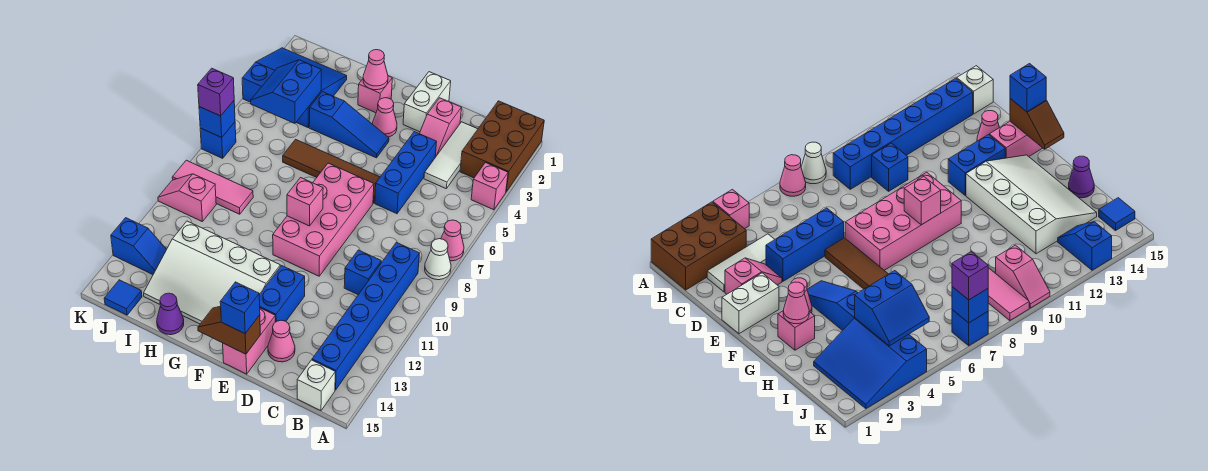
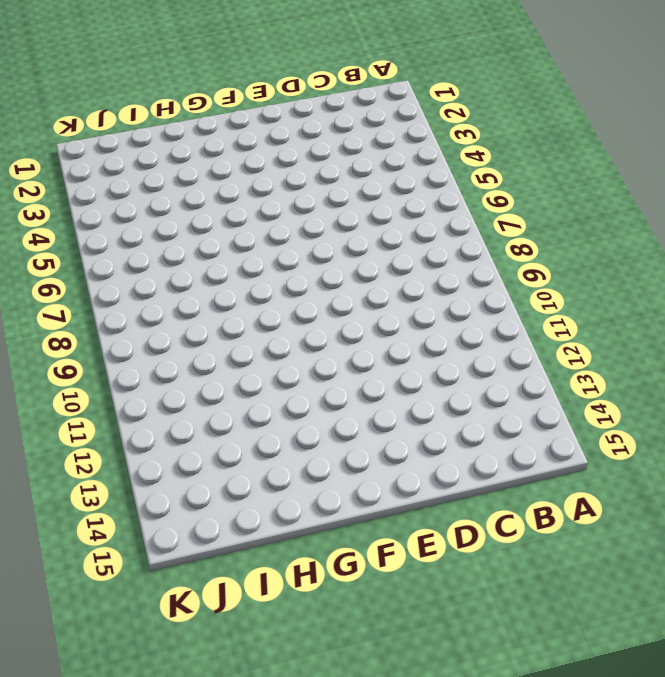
none -> brown brick A1:B3 level 1
none -> pink brick A4 level 1
none -> pink cone A7 level 1
none -> white cone A8 level 1

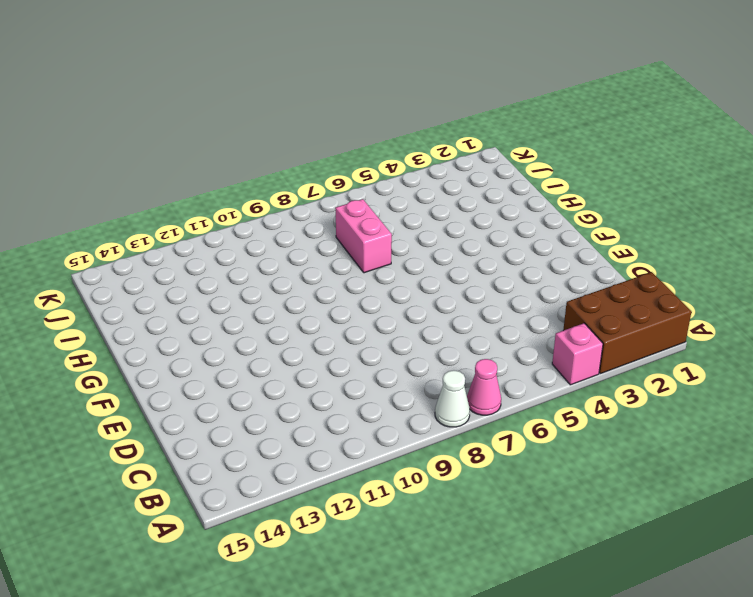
pink brick H7:I7 level 1 -> pink brick E14:E15 level 1
none -> blue brick B9:B14 level 1
none -> white brick B15 level 1
none -> white tile C2:C4 level 1
none -> blue brick C10 level 1

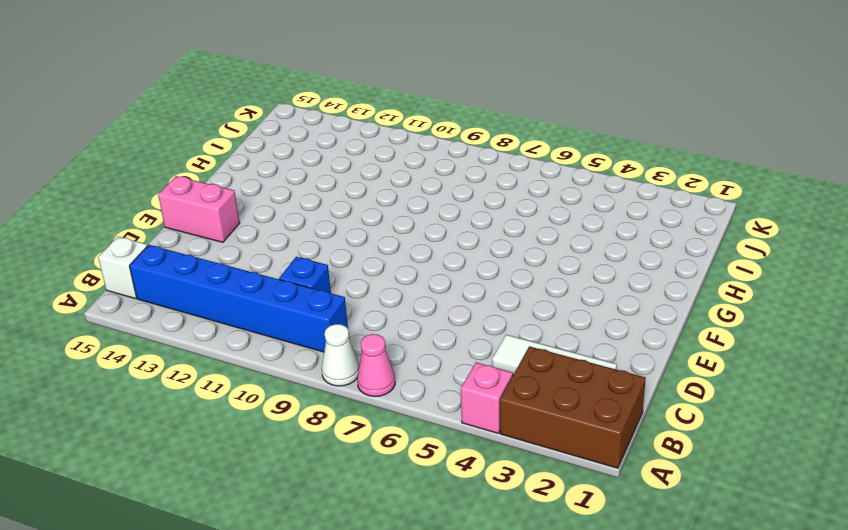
none -> pink slope D2:D3 level 1 top 2
none -> blue brick D4:D6 level 1
none -> pink cone D14 level 1
none -> white brick E1:E2 level 1

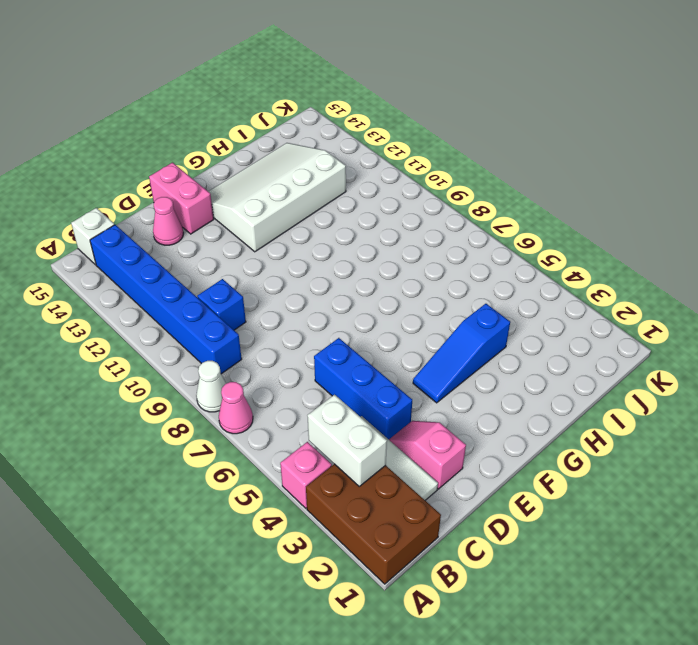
white brick B3:B4 level 2 -> white brick E1:E2 level 1
none -> brown tile E6:H6 level 1
none -> pink brick E7:F10 level 1
none -> blue brick E12:E13 level 1
none -> pink cone F3 level 1

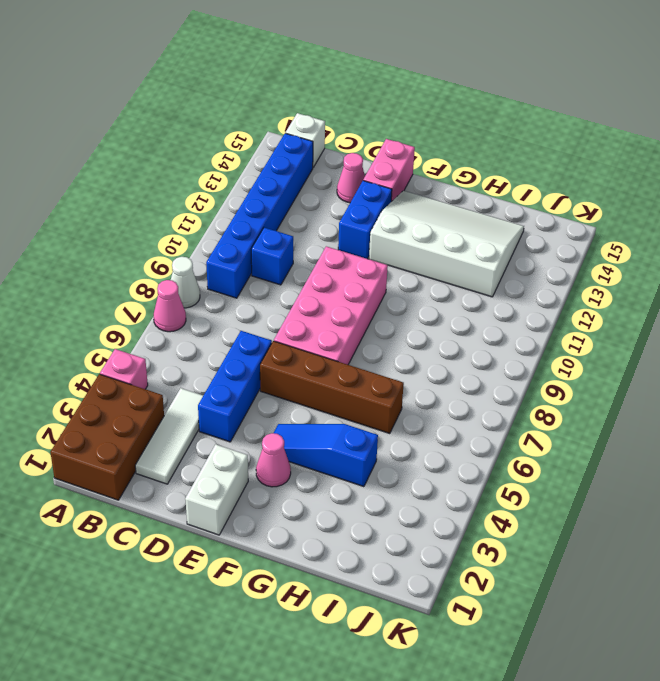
brown brick E6:H6 level 1 -> brown tile E6:H6 level 1
none -> pink slope D2:D3 level 1 top 2
none -> pink brick G2 level 1
none -> purple cone H15 level 1
none -> blue slope I2:K4 level 1 top 4

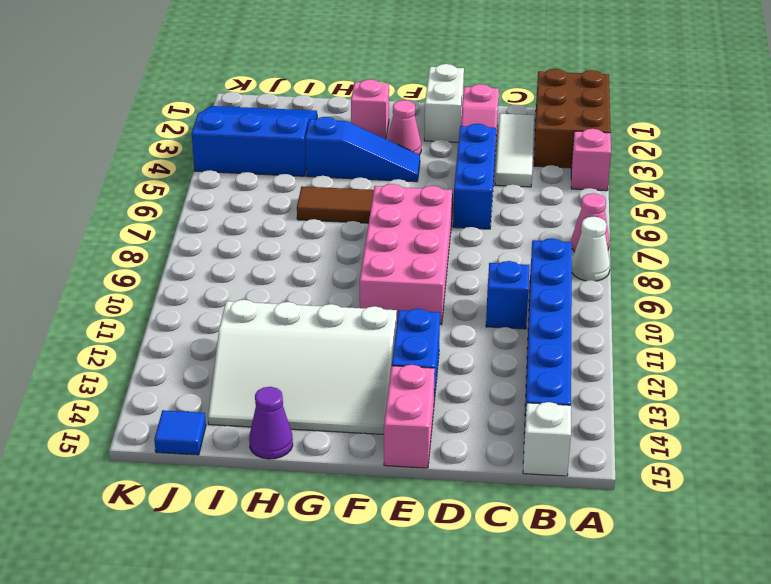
none -> pink cone D14 level 1
none -> pink tile I9:K9 level 1
none -> pink slope J10:K10 level 1 top J
none -> blue slope J13:K13 level 1 top K

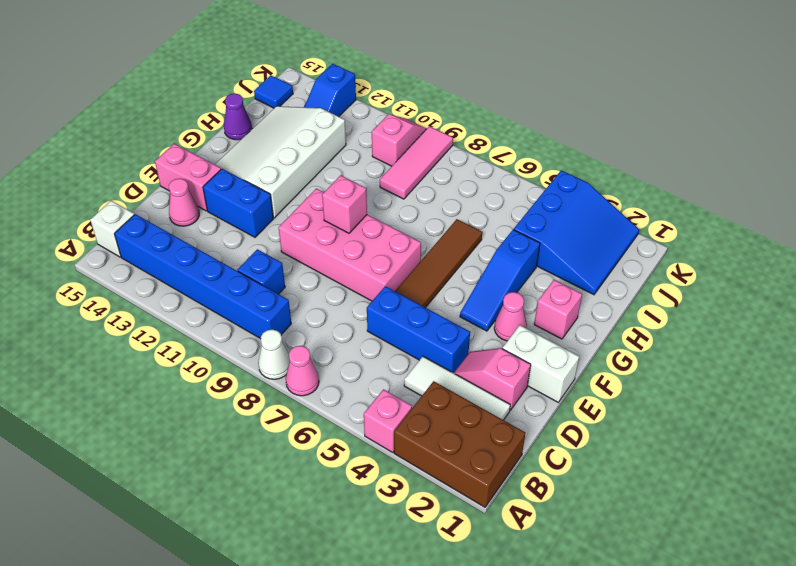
none -> blue brick K7 level 1
none -> brown slope E15:F15 level 2 top E
none -> pink cone G2 level 2
none -> blue slope I4:J5 level 2 top I

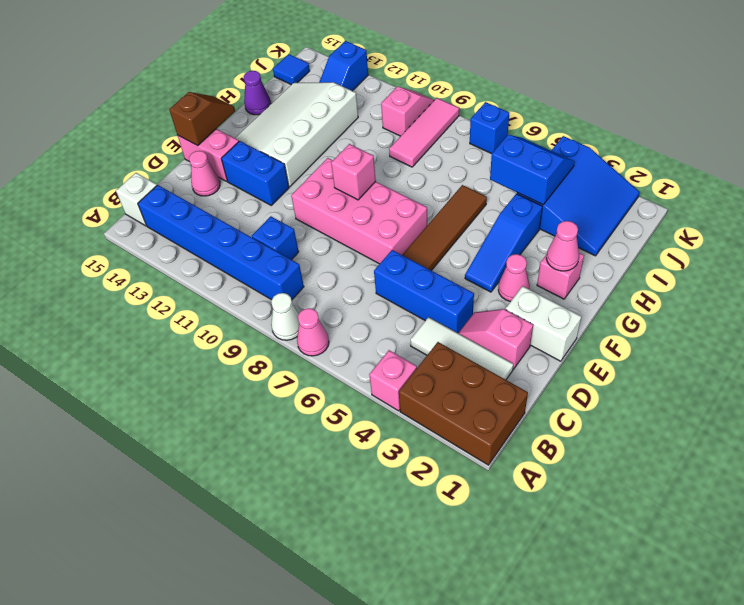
none -> blue brick K7 level 2
none -> blue brick E15 level 3
none -> purple brick K7 level 3

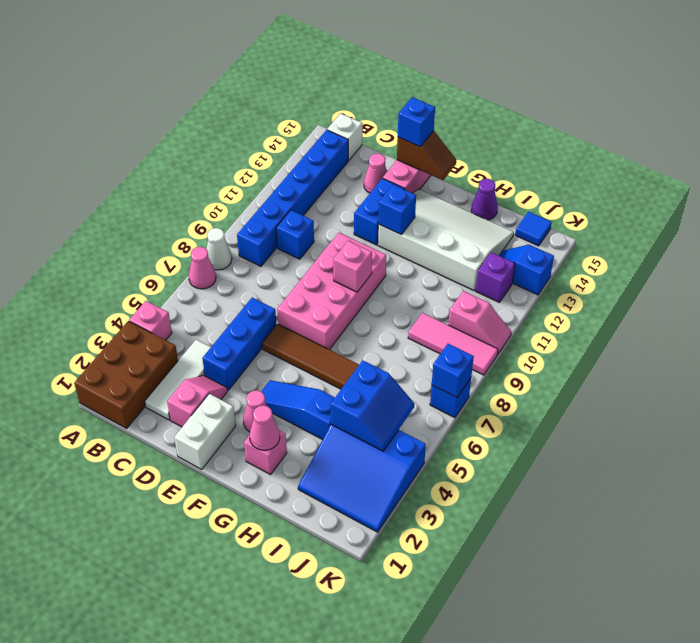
blue brick F12 level 2 -> none
purple brick J12 level 1 -> purple brick K7 level 3

